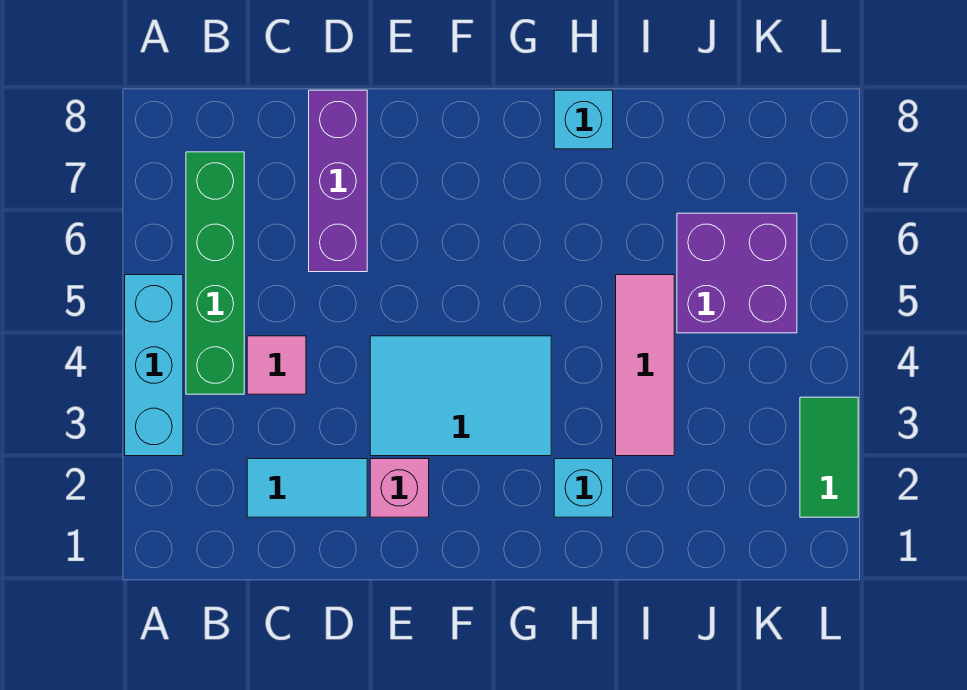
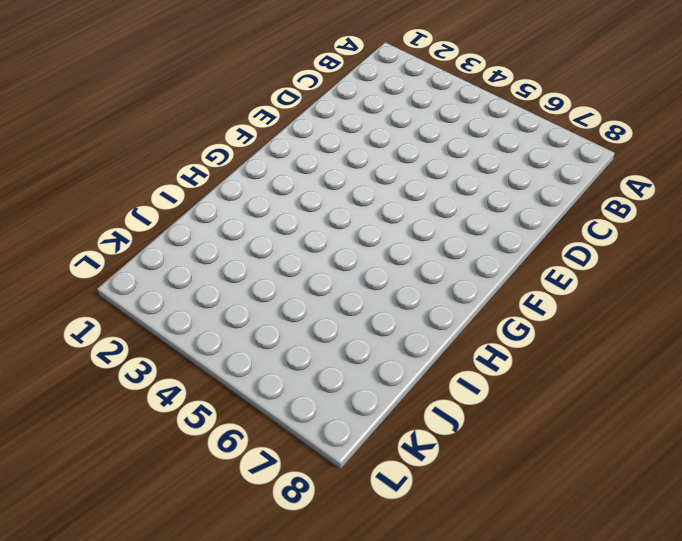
none -> cyan brick A3:A5 level 1
none -> green brick B4:B7 level 1
none -> cyan tile C2:D2 level 1

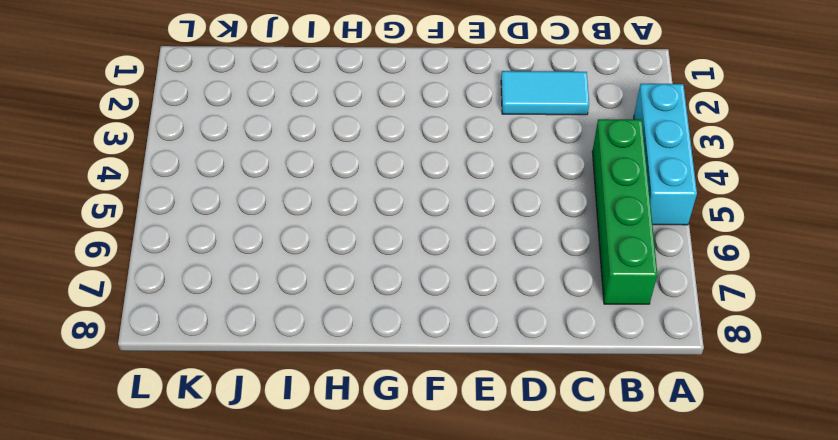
none -> pink tile C4 level 1
none -> purple brick D6:D8 level 1
none -> pink brick E2 level 1

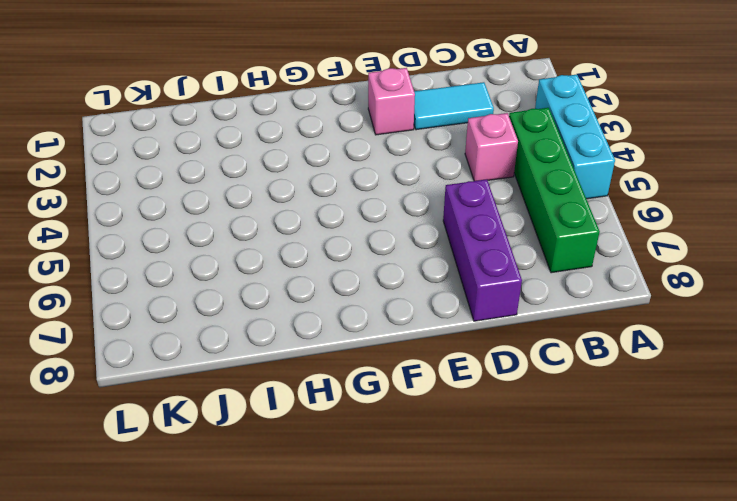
pink brick C4 level 1 -> pink tile C4 level 1
none -> cyan tile E3:G4 level 1
none -> cyan brick H2 level 1
none -> cyan brick H8 level 1

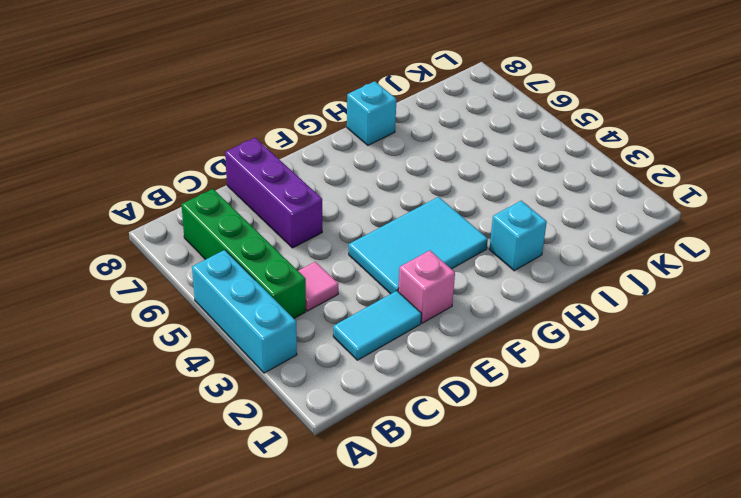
none -> pink tile I3:I5 level 1
none -> purple brick J5:K6 level 1
none -> green tile L2:L3 level 1

